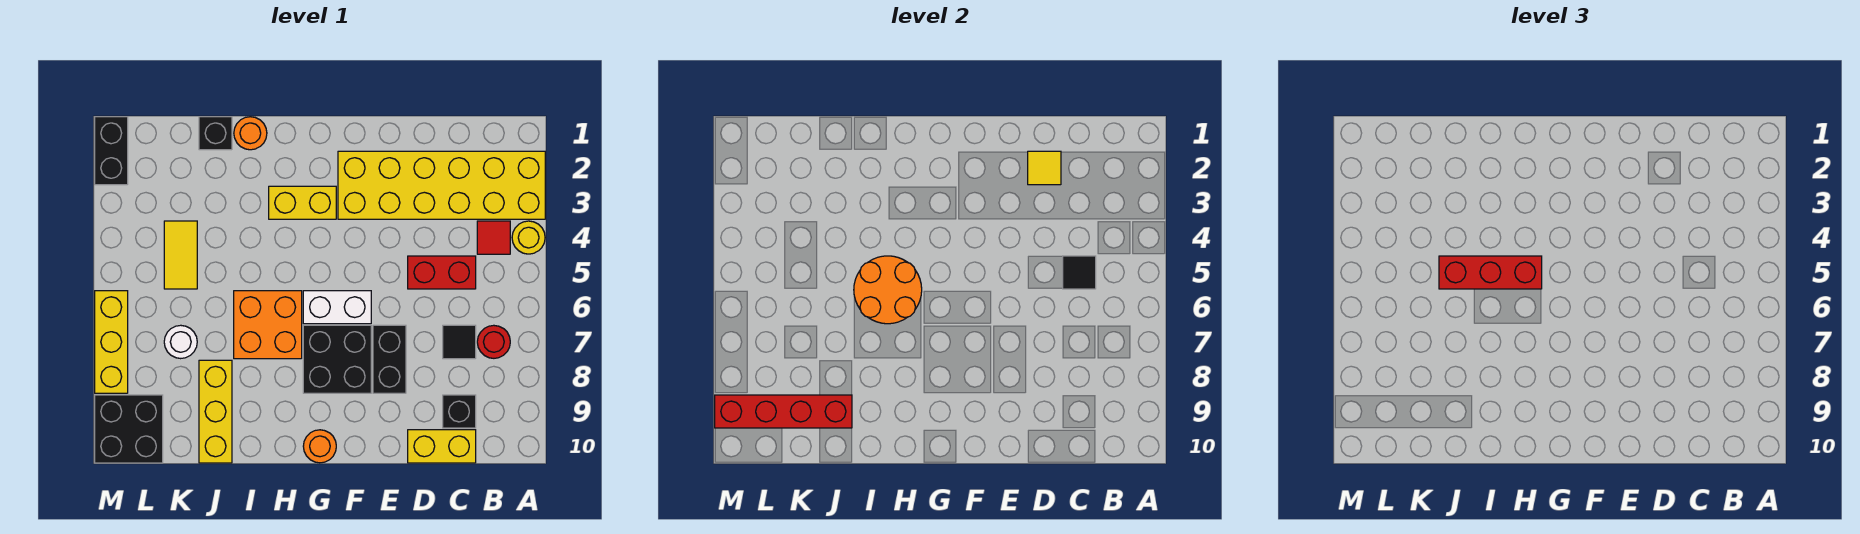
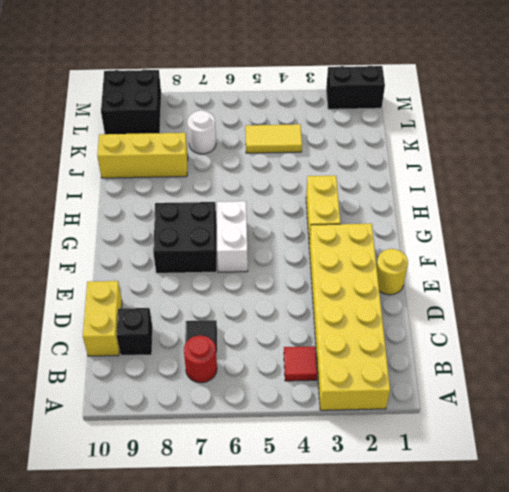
yellow round brick E1 level 1 -> yellow round brick A4 level 1
none -> red brick C5:D5 level 1
none -> black brick E7:E8 level 1
none -> orange round brick G10 level 1

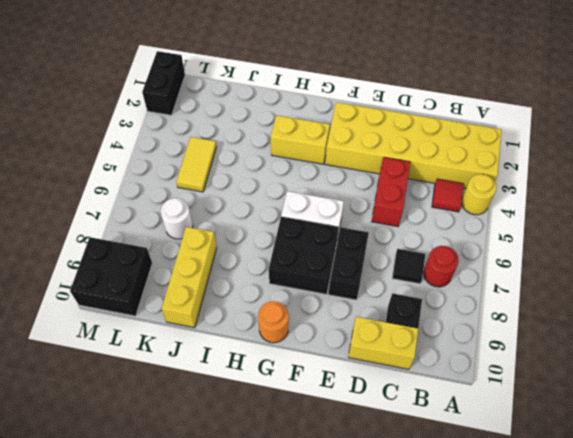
red brick D4:D5 level 1 -> red brick C5:D5 level 1
none -> orange brick H6:I7 level 1
none -> orange round brick I1 level 1
none -> black brick J1 level 1

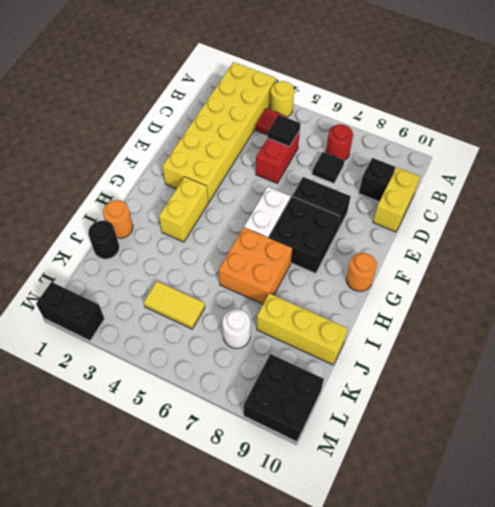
black round brick J1 level 1 -> black brick J1 level 1
none -> yellow brick M6:M8 level 1
none -> yellow tile D2 level 2
none -> orange round brick H5:I6 level 2

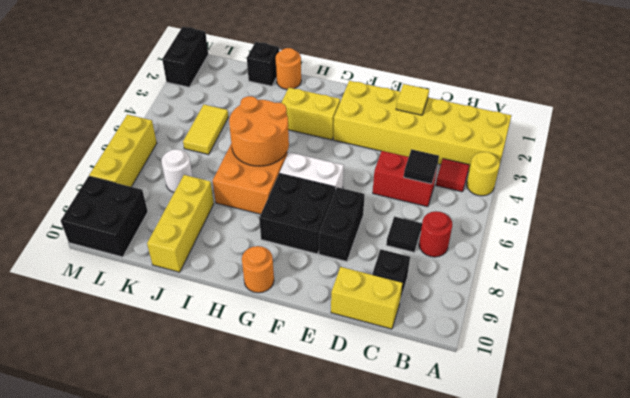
none -> red brick J9:M9 level 2
none -> red brick H5:J5 level 3

